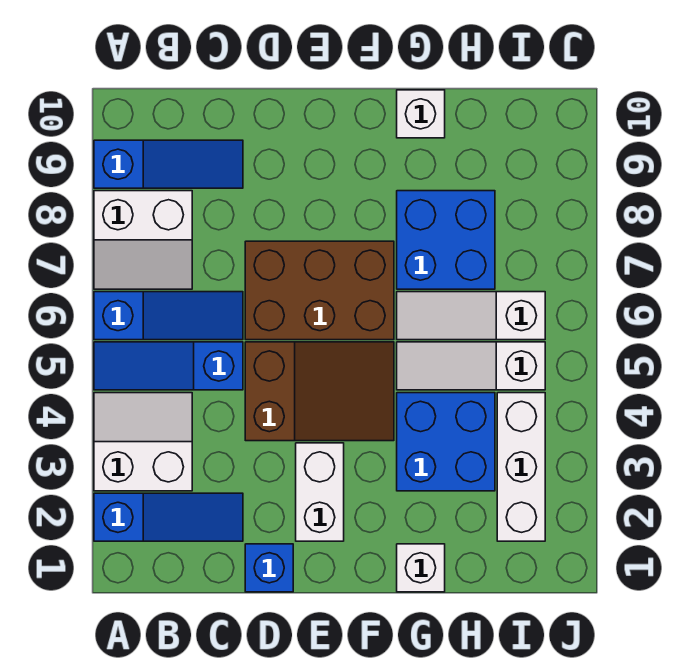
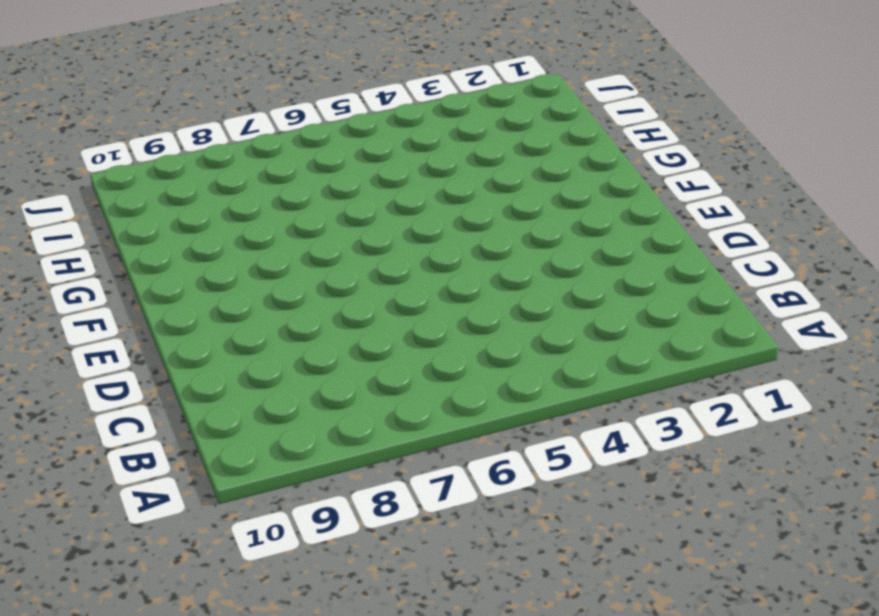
none -> blue slope A2:C2 level 1 top A
none -> white slope A3:B4 level 1 top 3
none -> blue slope A5:C5 level 1 top C

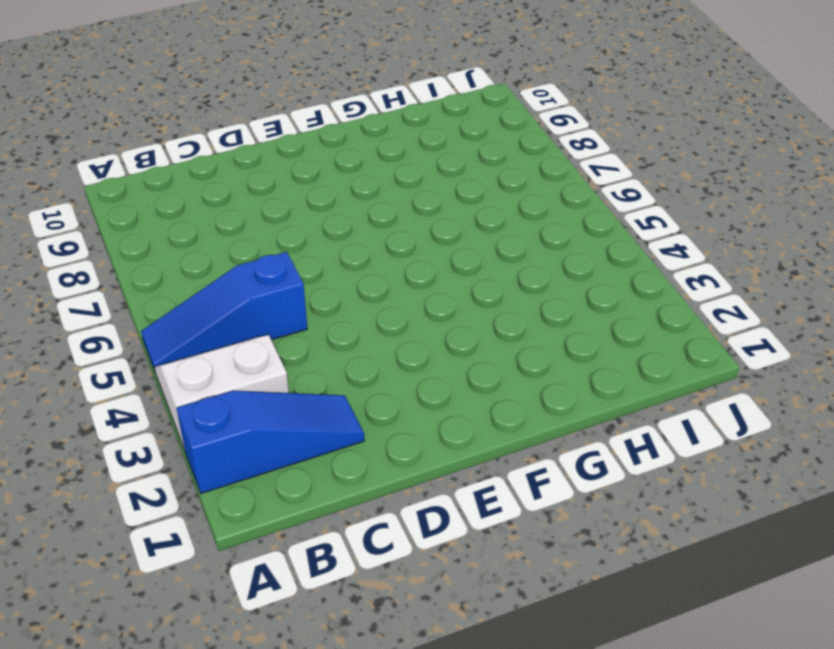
none -> blue slope A6:C6 level 1 top A
none -> white slope A7:B8 level 1 top 8
none -> blue slope A9:C9 level 1 top A

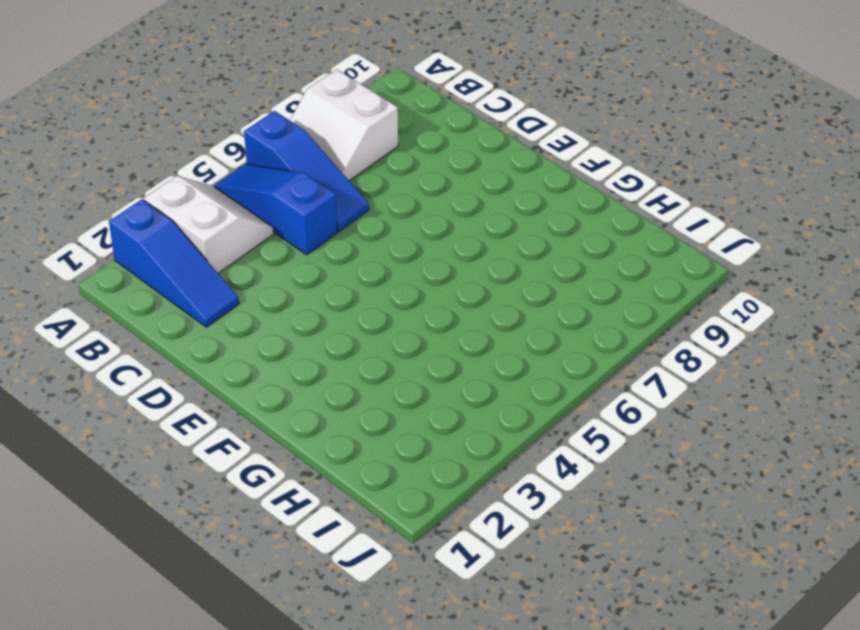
none -> blue slope A9:C9 level 1 top A
none -> blue brick D1 level 1
none -> brown slope D4:F5 level 1 top D

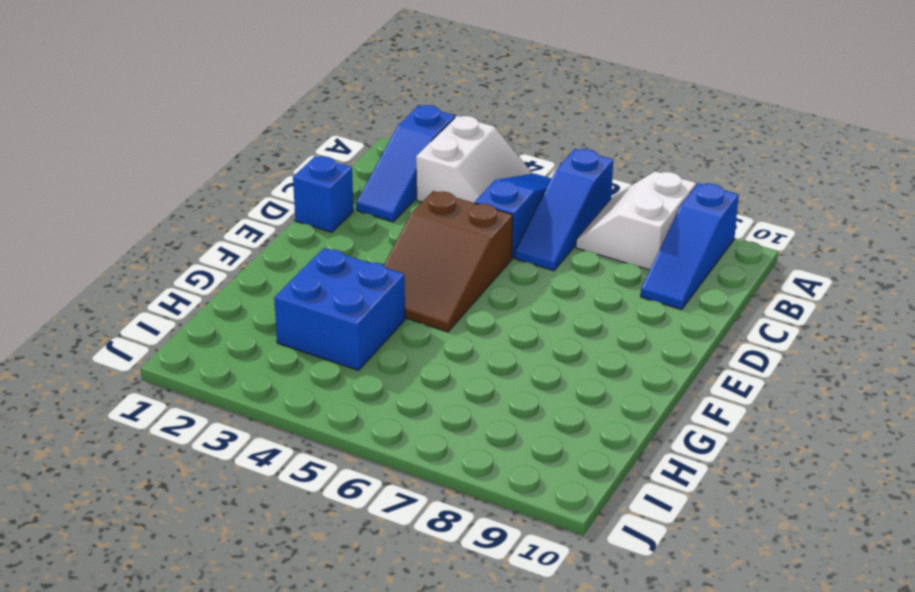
none -> brown brick D6:F7 level 1
none -> white brick E2:E3 level 1
none -> white brick G1 level 1

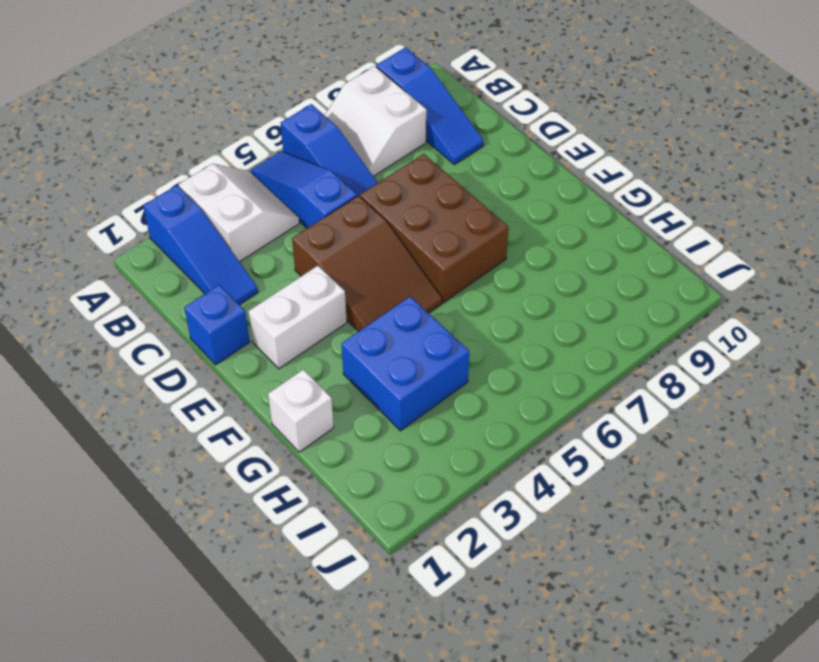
none -> white slope G5:I5 level 1 top I
none -> white slope G6:I6 level 1 top I
none -> blue brick G7:H8 level 1

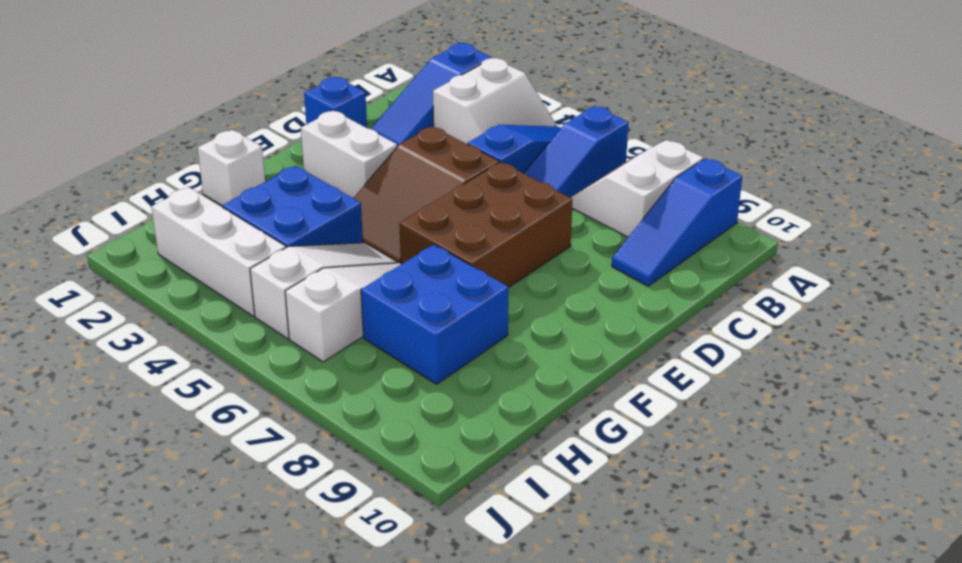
none -> white brick G10 level 1

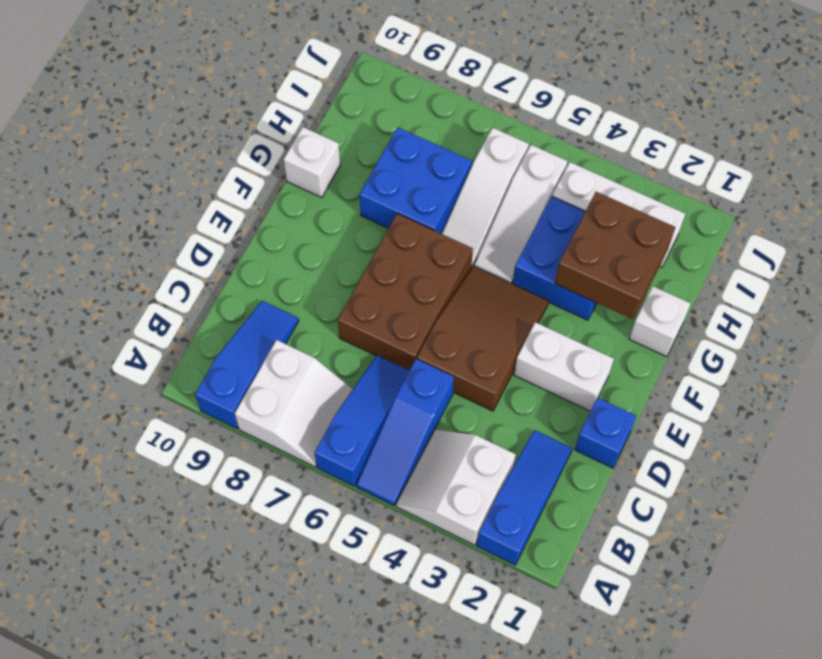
brown brick G2:H3 level 2 -> none

